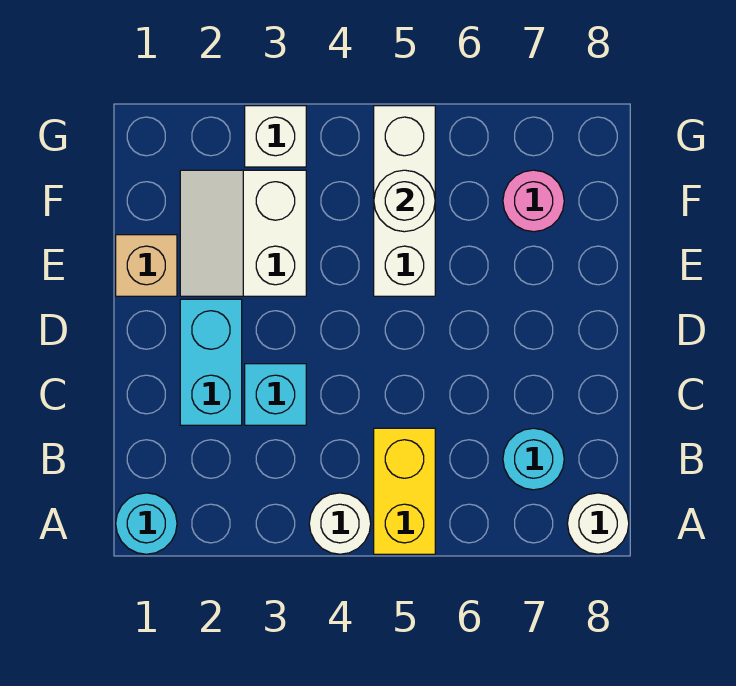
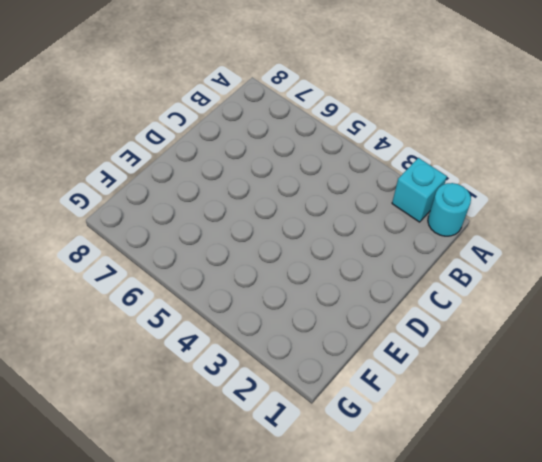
cyan brick A2 level 1 -> cyan brick C3 level 1
none -> white round brick A4 level 1
none -> yellow brick A5:B5 level 1
none -> white round brick A8 level 1

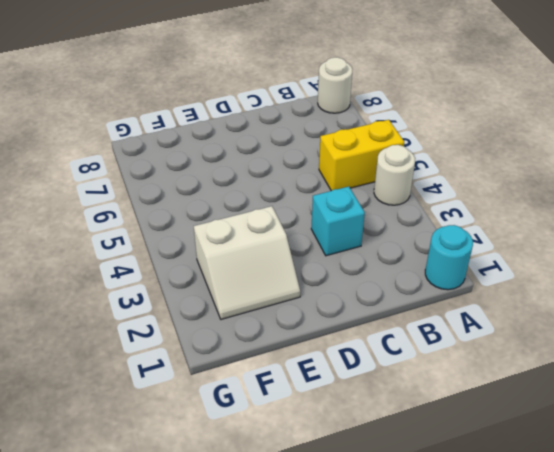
none -> cyan round brick B7 level 1
none -> cyan brick C2:D2 level 1
none -> tan brick E1 level 1

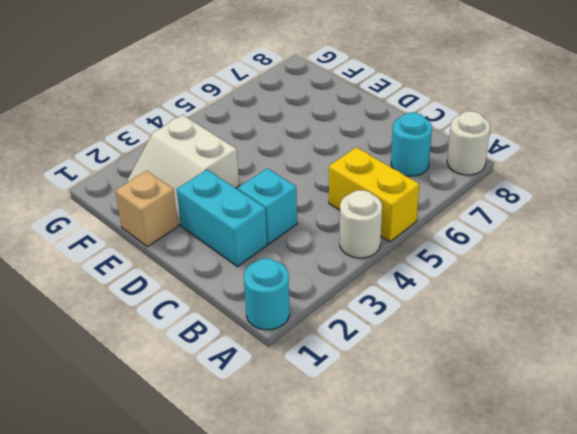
none -> white brick E5:G5 level 1
none -> pink round brick F7 level 1
none -> white brick G3 level 1

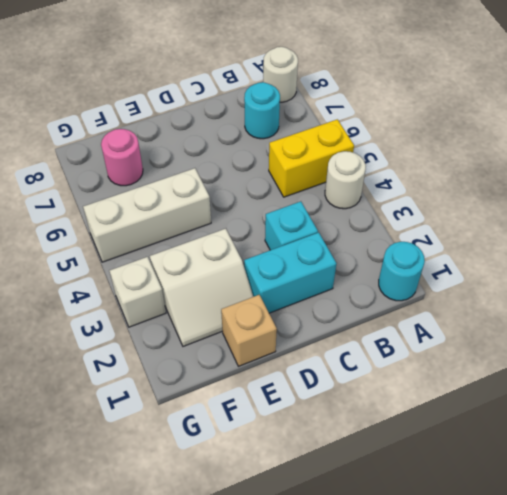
none -> white round brick F5 level 2

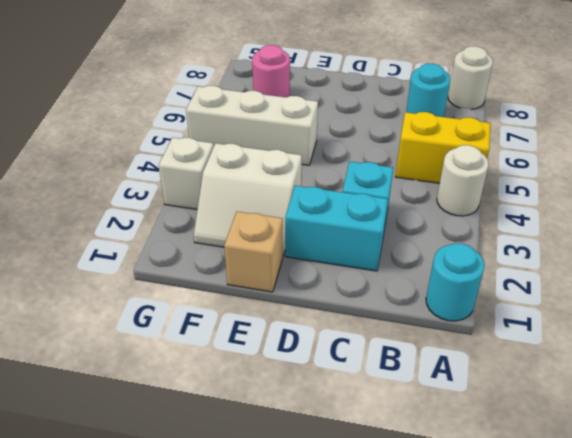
none -> white round brick F5 level 2

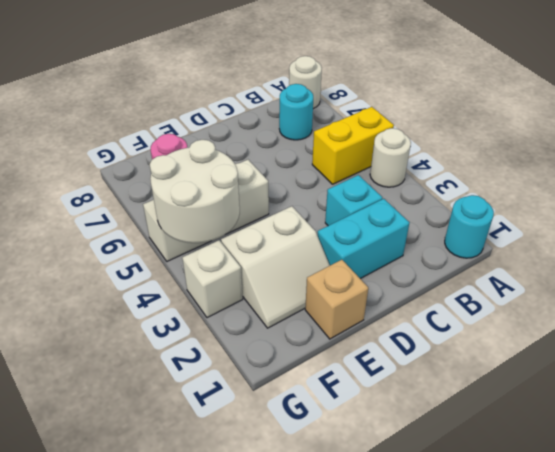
white round brick F4:G5 level 2 -> white round brick F5 level 2

